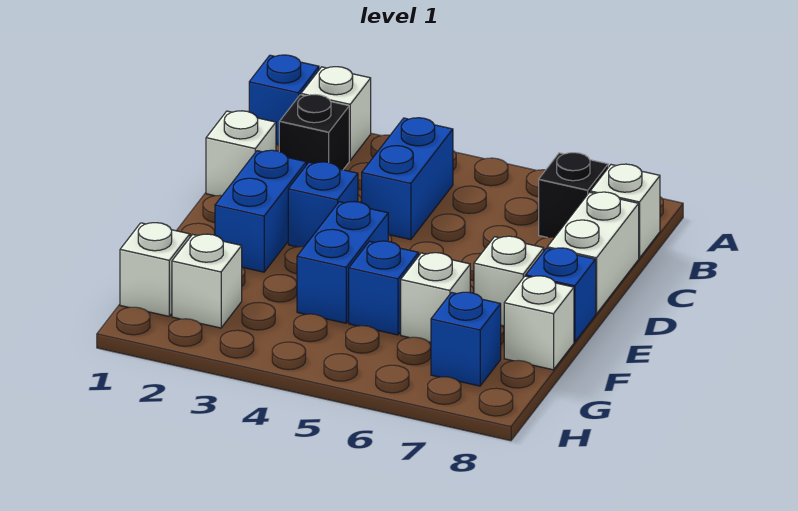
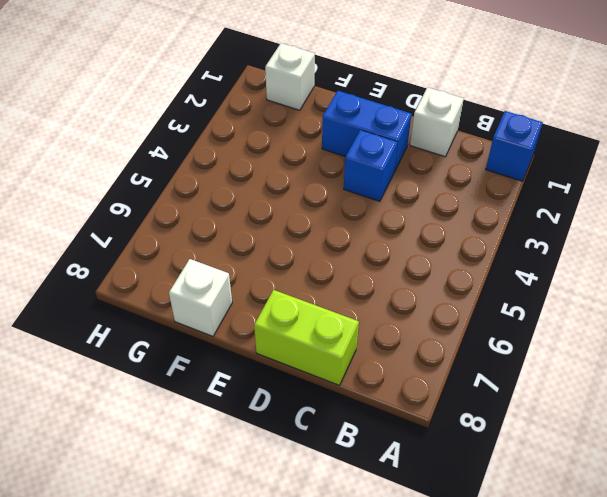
lime brick C8:D8 level 1 -> white brick C8:D8 level 1
none -> white brick A2 level 1
none -> black brick B2 level 1
none -> blue brick B4:C4 level 1

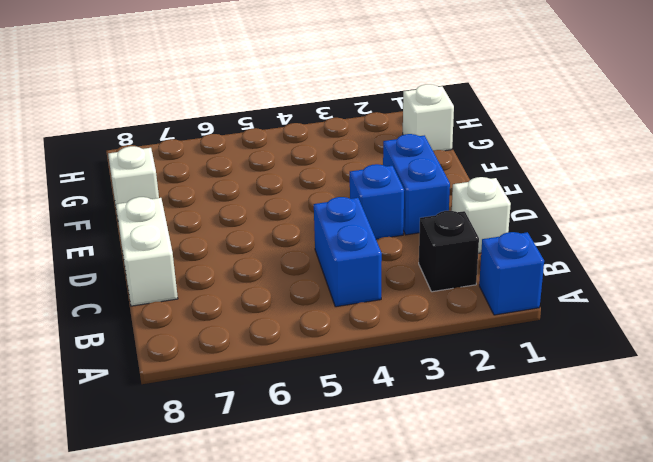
none -> white brick A2 level 1
none -> black brick B7 level 1
none -> white brick B8 level 1

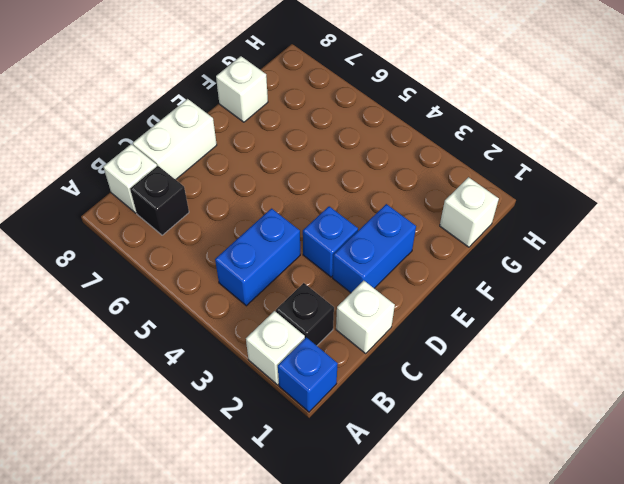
none -> blue brick E4:F4 level 1
none -> white brick E7 level 1
none -> blue brick E8 level 1

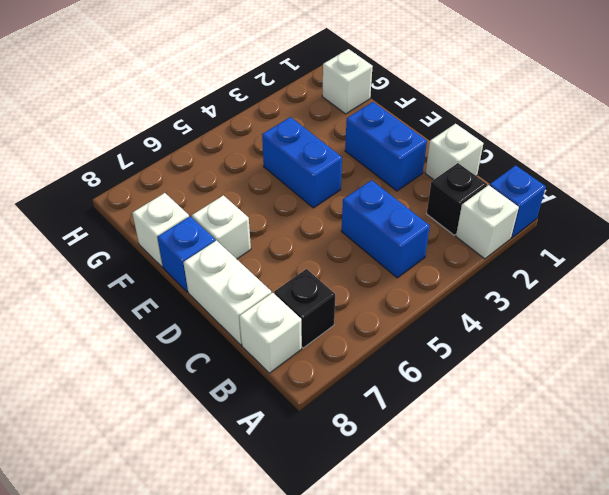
none -> blue brick D3 level 1
none -> blue brick F5 level 1
none -> white brick F6 level 1

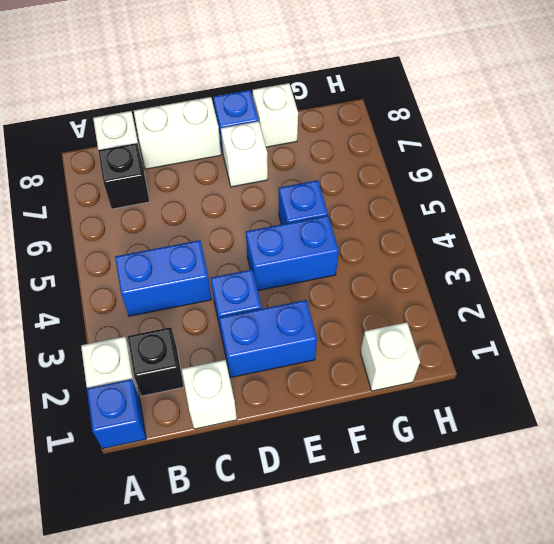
none -> white brick F6 level 1
none -> white brick G2 level 1
none -> blue brick G7 level 1

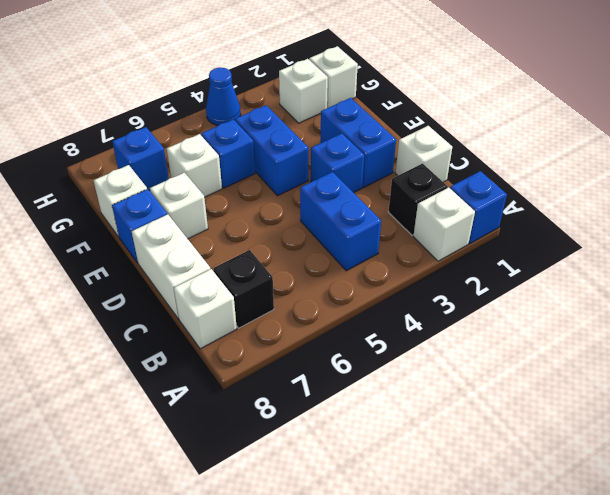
blue cone H4 level 1 -> none

